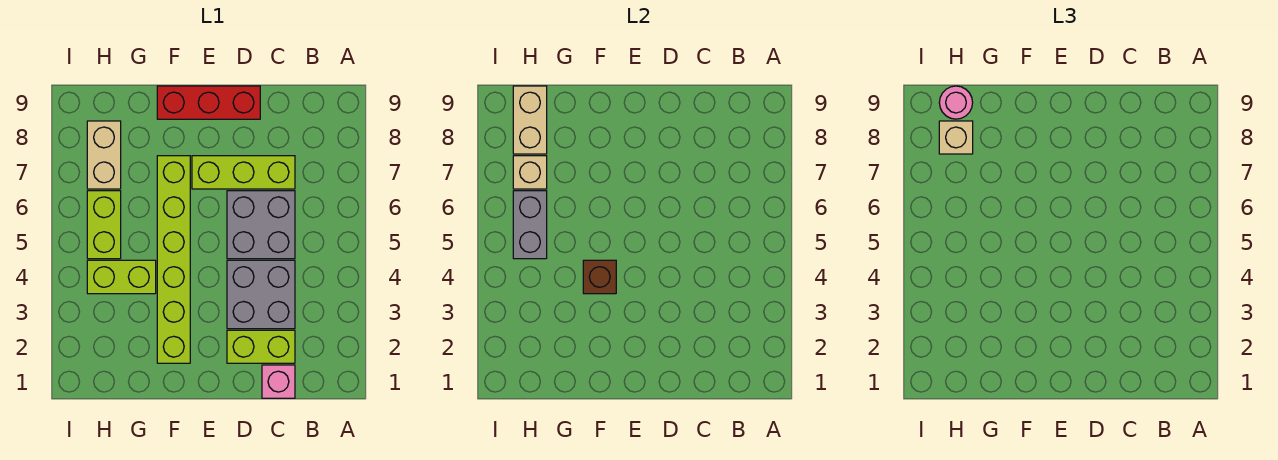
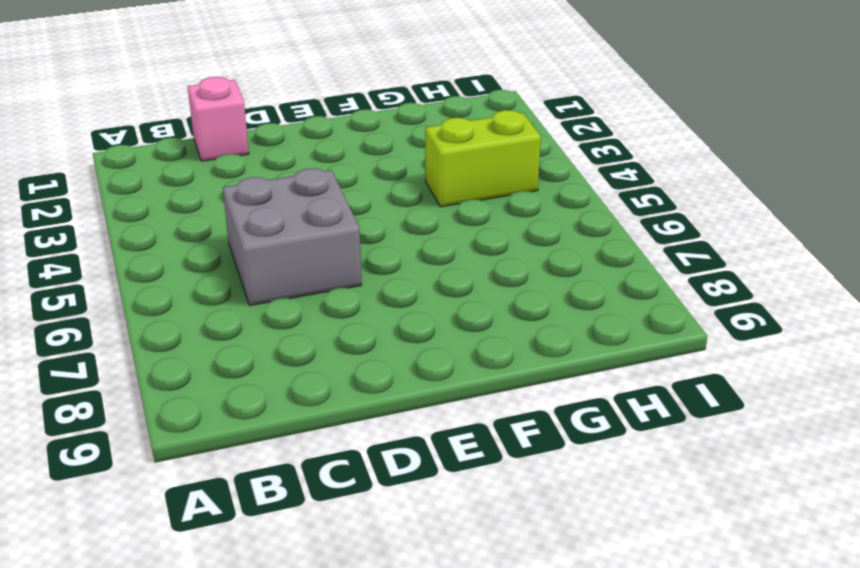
none -> lime brick C2:D2 level 1
none -> grey brick C3:D4 level 1
none -> lime brick C7:E7 level 1

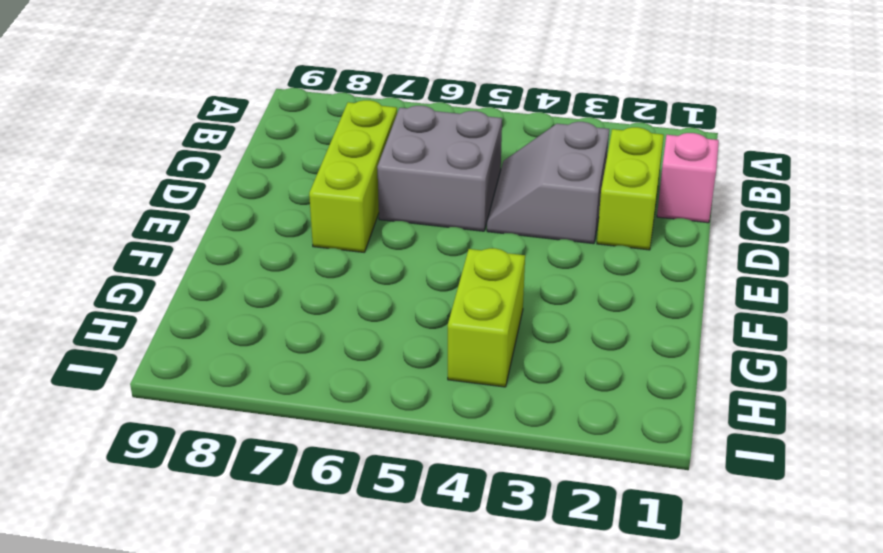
grey slope C3:D4 level 1 top 3 -> grey brick C3:D4 level 1
none -> red brick D9:F9 level 1
none -> lime brick F2:F7 level 1
none -> lime brick H5:H6 level 1

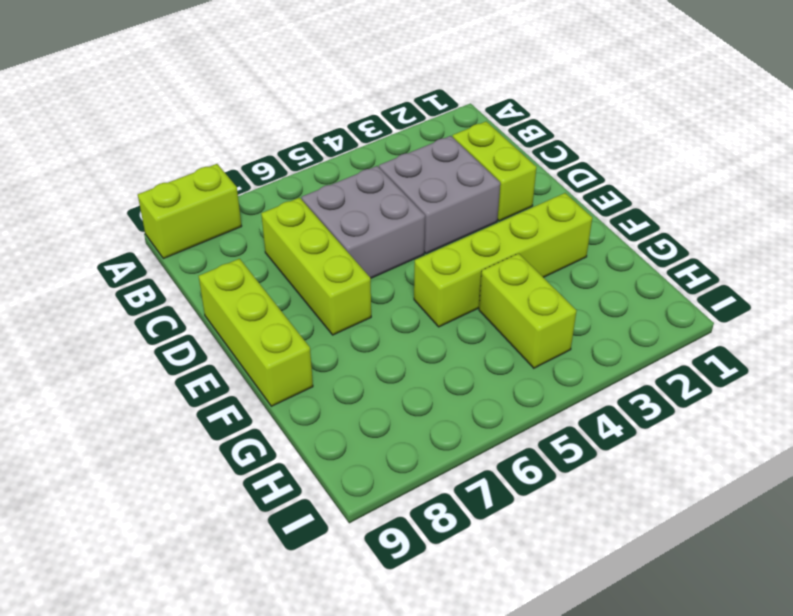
lime brick A8:A9 level 1 -> lime brick H5:H6 level 1
lime brick D9:F9 level 1 -> red brick D9:F9 level 1
lime brick F2:F5 level 1 -> lime brick F2:F7 level 1
none -> pink brick C1 level 1
none -> tan brick H7:H8 level 1
none -> brown brick F4 level 2

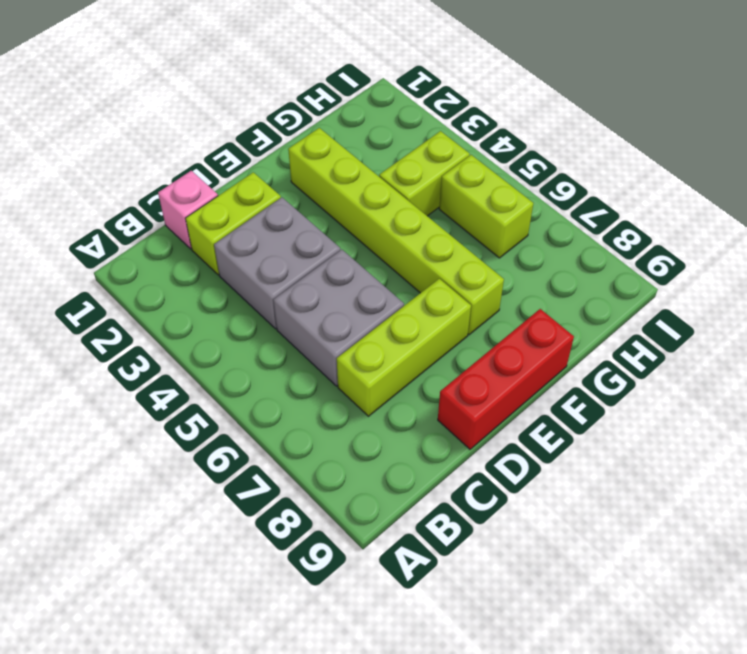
none -> tan brick H7:H8 level 1
none -> brown brick F4 level 2
none -> grey brick H5:H6 level 2

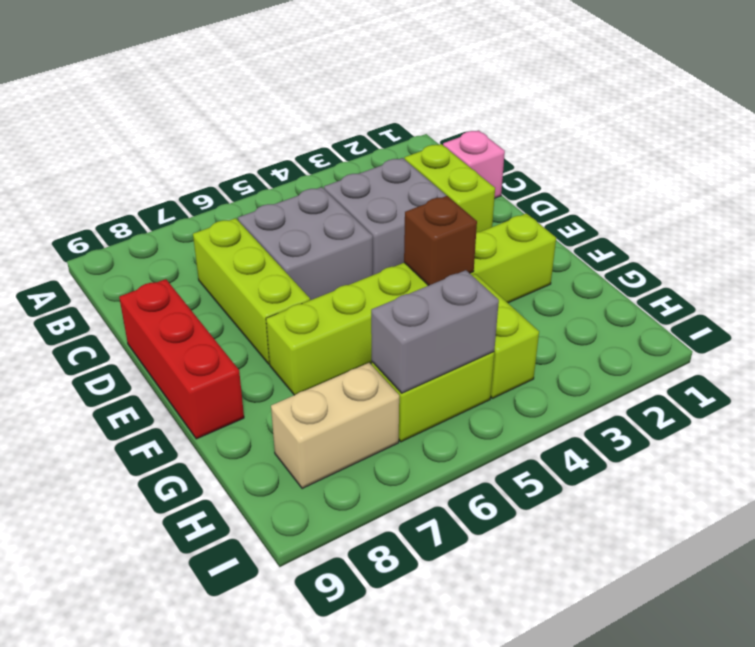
none -> tan brick H7 level 2
none -> tan brick H8:H9 level 2
none -> tan brick H8 level 3

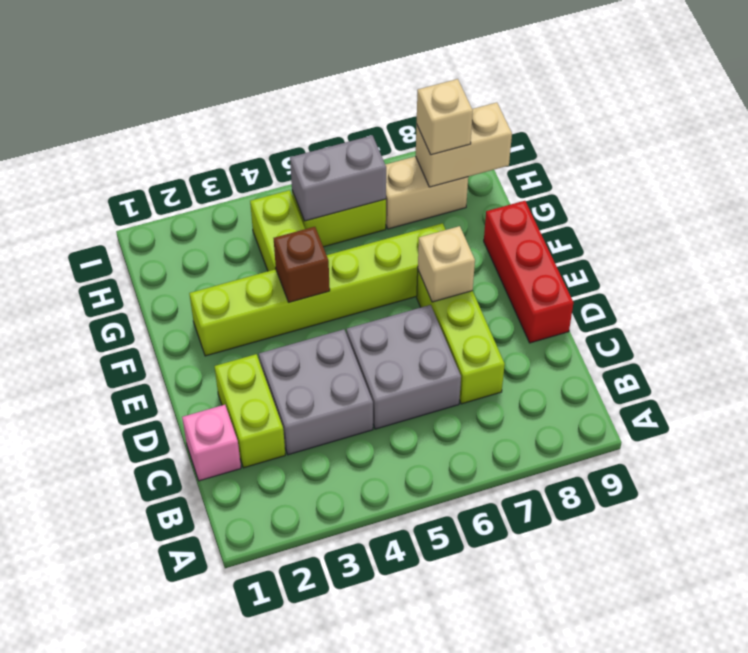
tan brick E7 level 2 -> tan brick H7 level 2
none -> pink round brick H9 level 3

